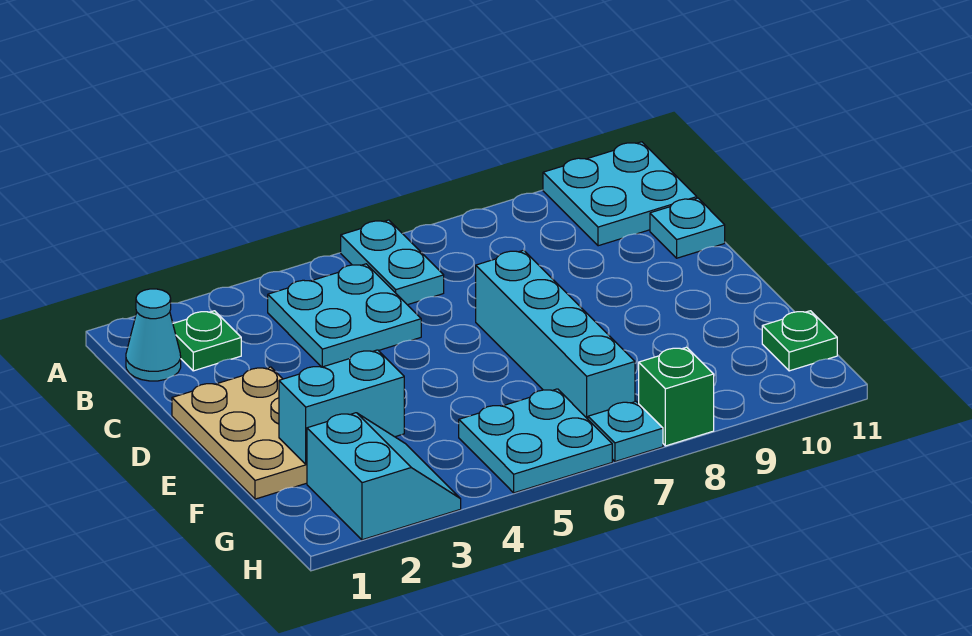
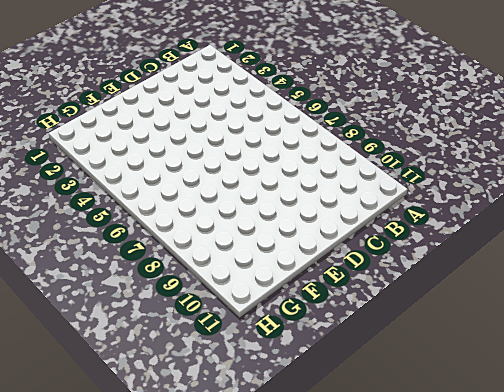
none -> cyan plate A6:B6 level 1
none -> cyan plate A10:B11 level 1
none -> cyan cone B1 level 1

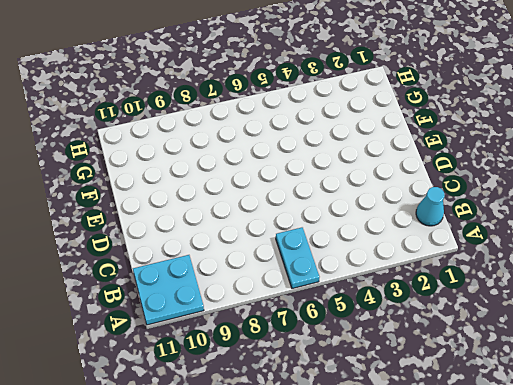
none -> green plate B2 level 1
none -> cyan plate B4:C5 level 1
none -> cyan plate C11 level 1

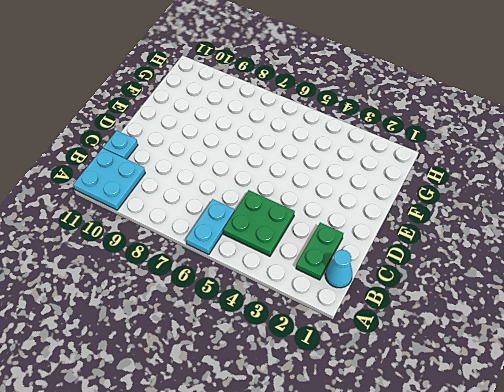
green plate B2:C2 level 1 -> green plate B2 level 1
green plate B4:C5 level 1 -> cyan plate B4:C5 level 1
none -> tan plate D1:F2 level 1
none -> cyan brick D7:G7 level 1
none -> cyan slope G2:H3 level 1 top 2

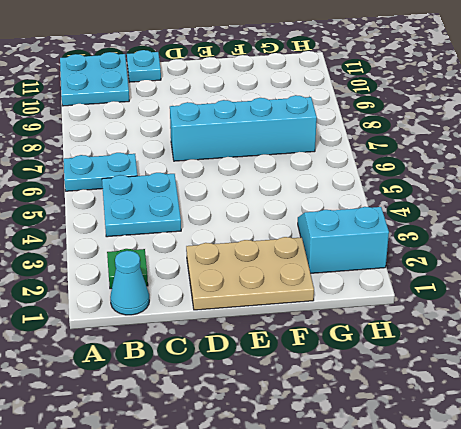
none -> cyan plate G5:H6 level 1
none -> green plate G11 level 1
none -> cyan plate H7 level 1

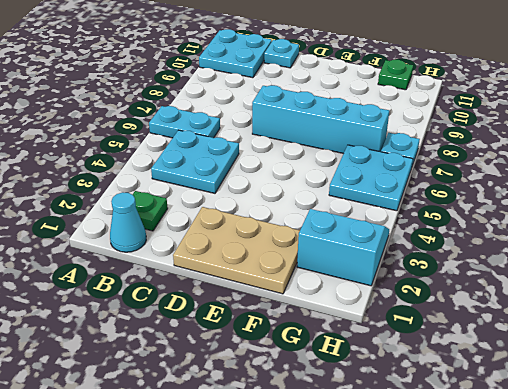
none -> green brick H8 level 1
none -> cyan brick F2:F3 level 2

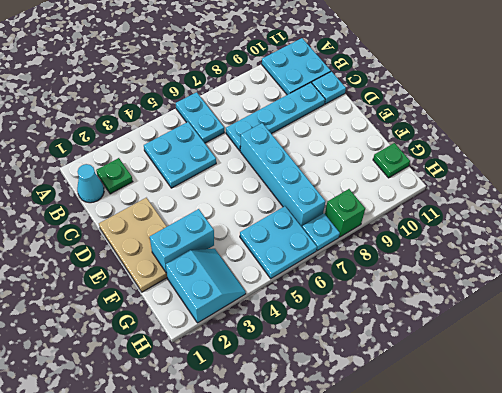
cyan plate C7:C10 level 1 -> none

